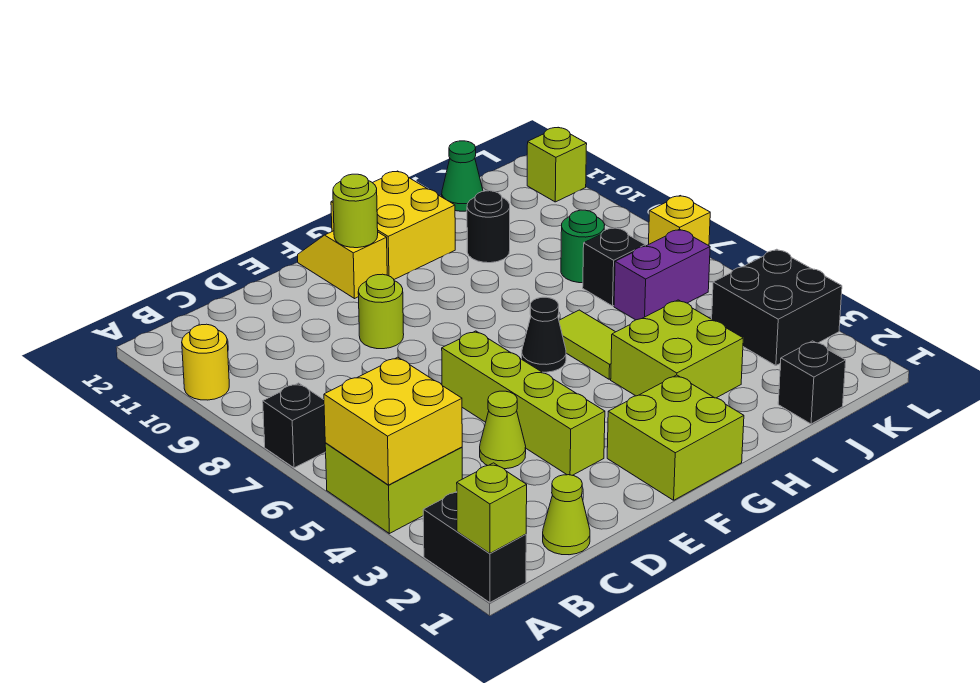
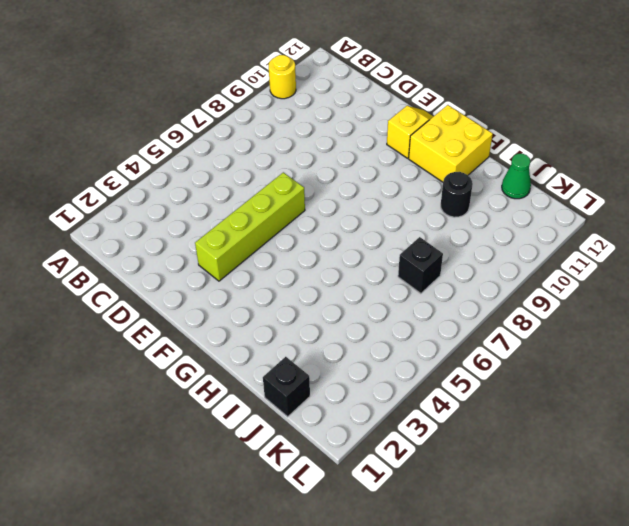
none -> black brick A1:A2 level 1
none -> lime brick A4:B5 level 1
none -> black brick A7 level 1

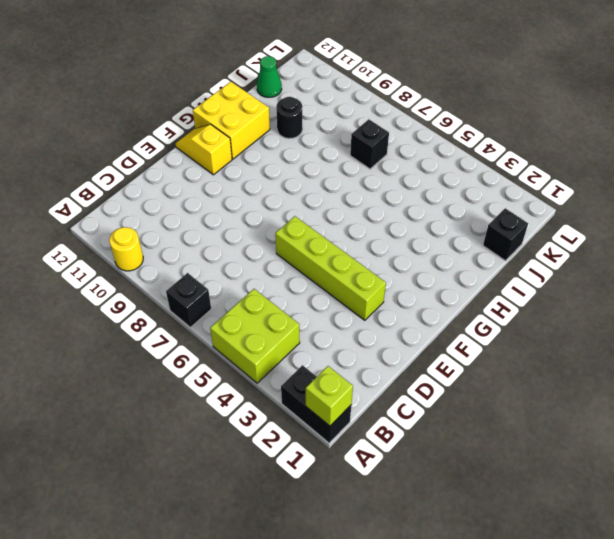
none -> lime cone C1 level 1
none -> lime cone D4 level 1
none -> lime round brick E9 level 1

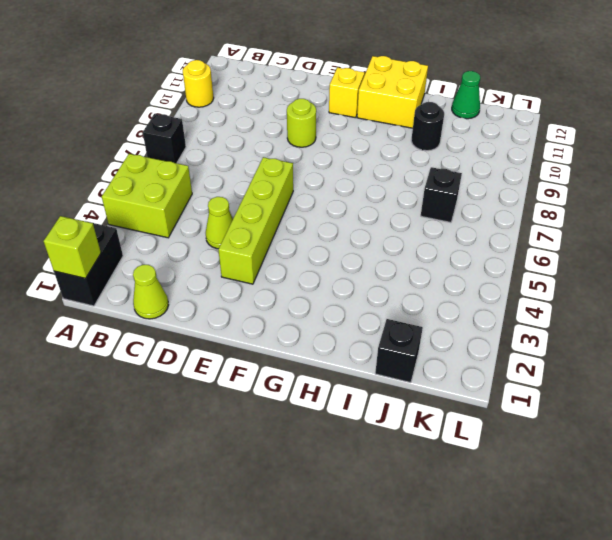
none -> lime brick F1:G2 level 1
none -> black cone G6 level 1
none -> lime brick H3:I4 level 1

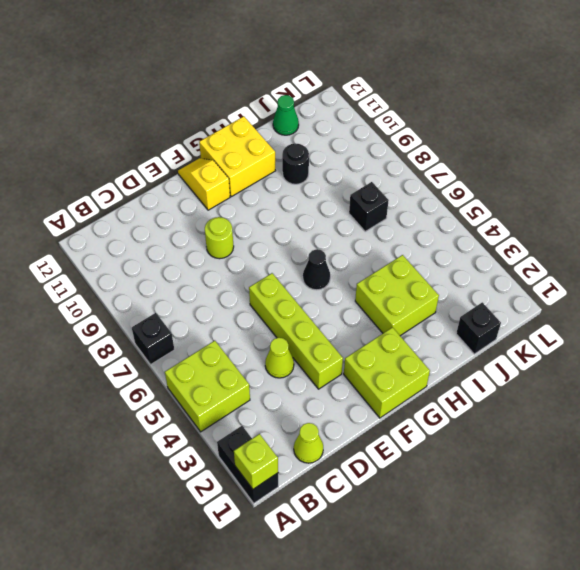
none -> yellow round brick A10 level 1
none -> lime tile H5:H6 level 1
none -> purple brick J6:K6 level 1

